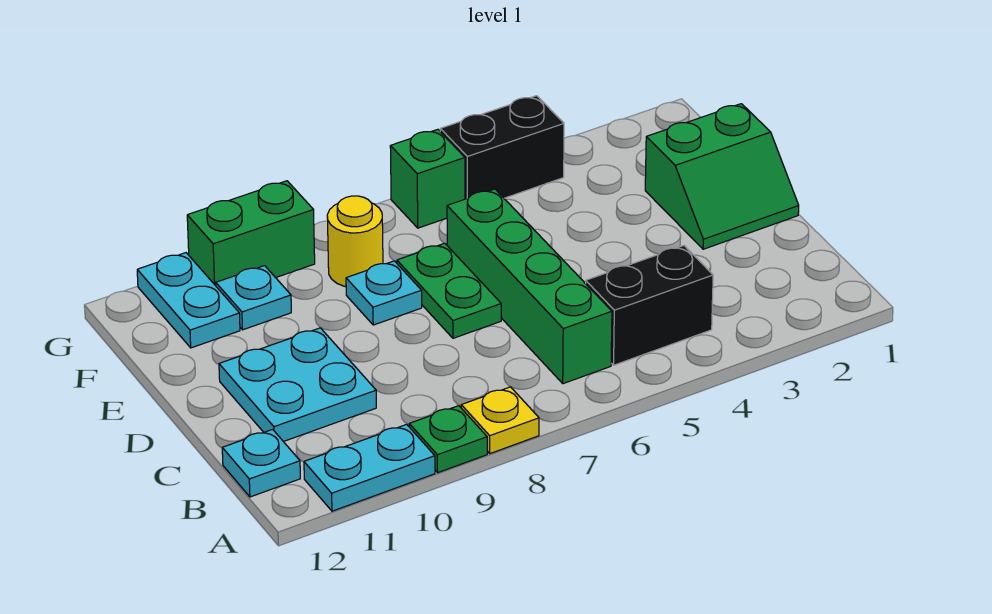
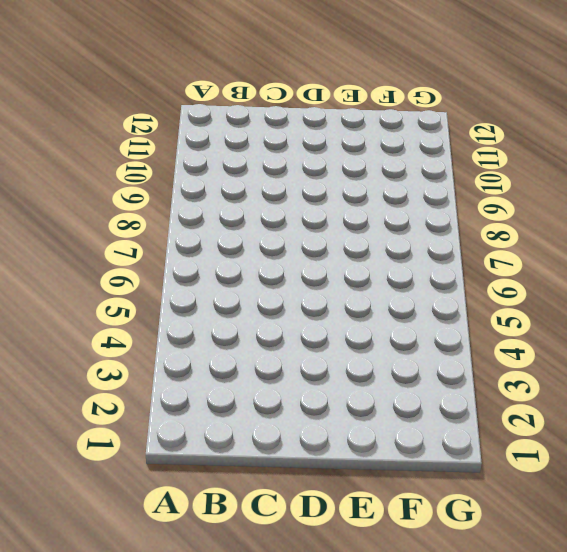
none -> yellow plate A8 level 1
none -> green plate A9 level 1
none -> cyan plate A10:A11 level 1

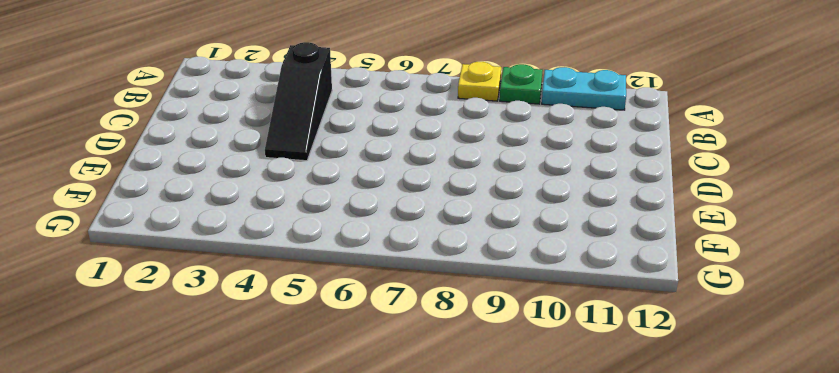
black slope B4:D4 level 1 top B -> black brick B4:B5 level 1
none -> green brick B6:E6 level 1
none -> cyan plate B12 level 1
none -> cyan plate C10:D11 level 1

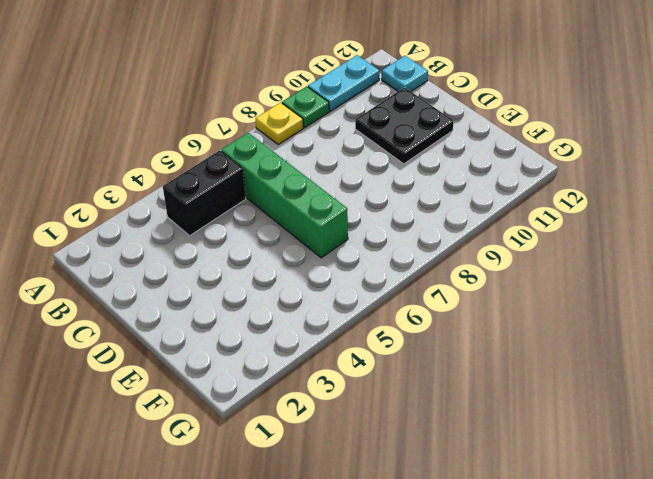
black plate C10:D11 level 1 -> cyan plate C10:D11 level 1
none -> green slope D1:E2 level 1 top E
none -> green plate D7:E7 level 1
none -> cyan plate E8 level 1

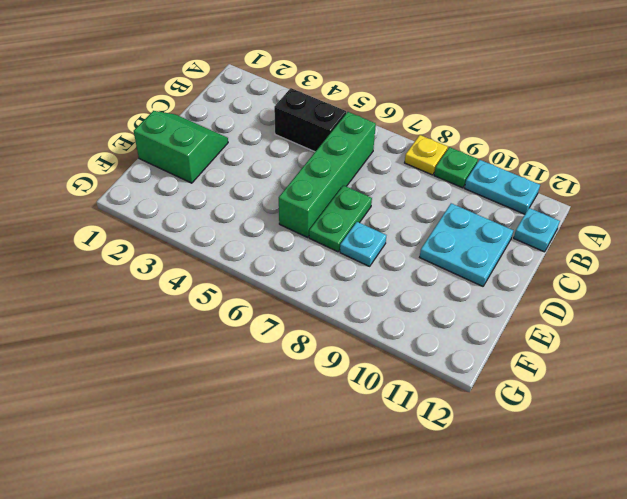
none -> yellow round brick F8 level 1
none -> cyan plate F10 level 1
none -> cyan plate F11:G11 level 1

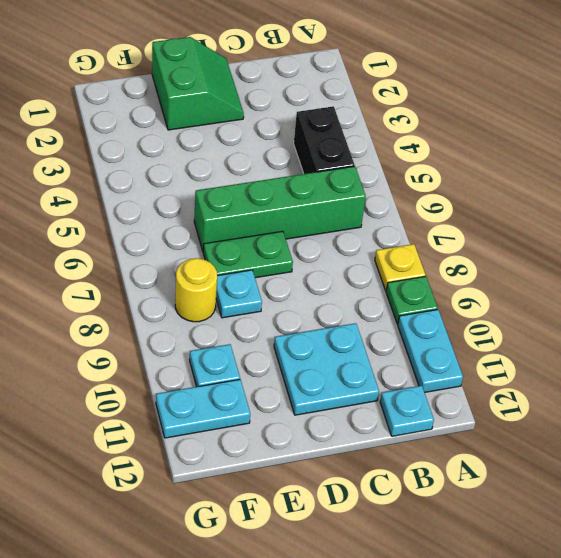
none -> black brick G4:G5 level 1
none -> green brick G6 level 1
none -> green brick G9:G10 level 1

